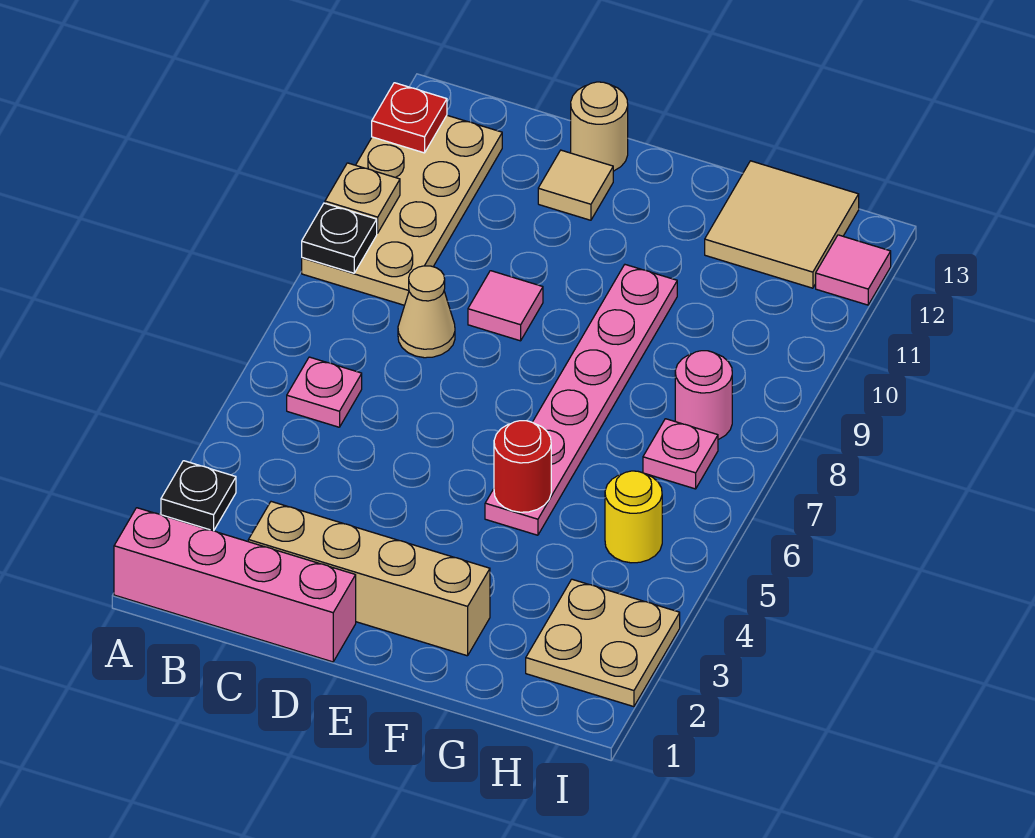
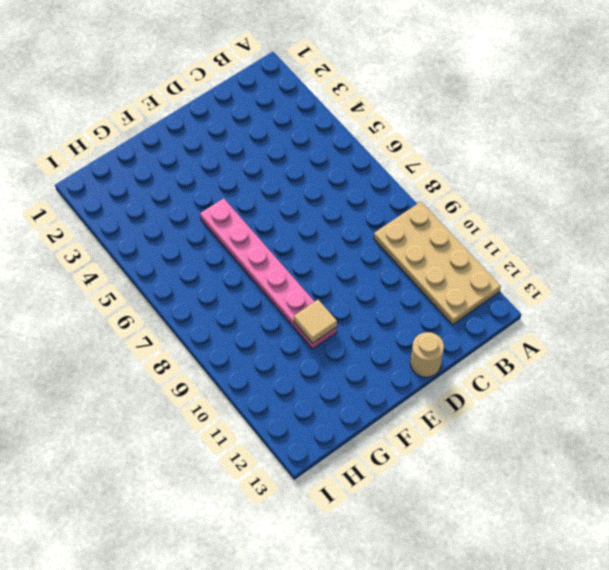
tan tile F10 level 2 -> tan tile D12 level 1
none -> pink brick A1:D1 level 1
none -> black plate A3 level 1
none -> pink plate B6 level 1

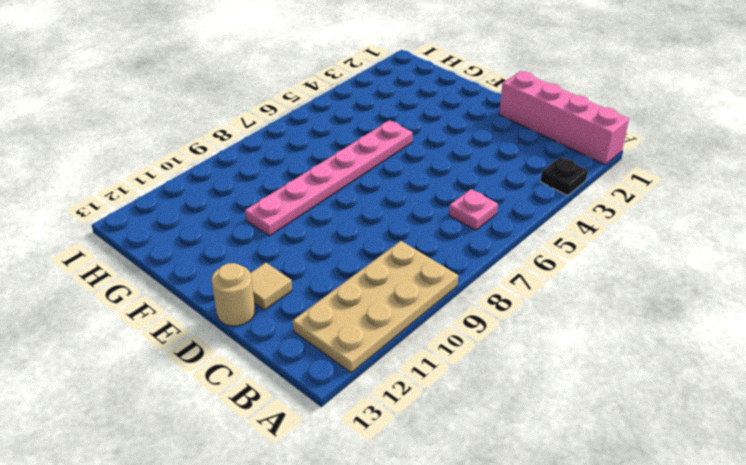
none -> tan brick C2:F2 level 1
none -> tan cone C8 level 1
none -> pink tile D9 level 1

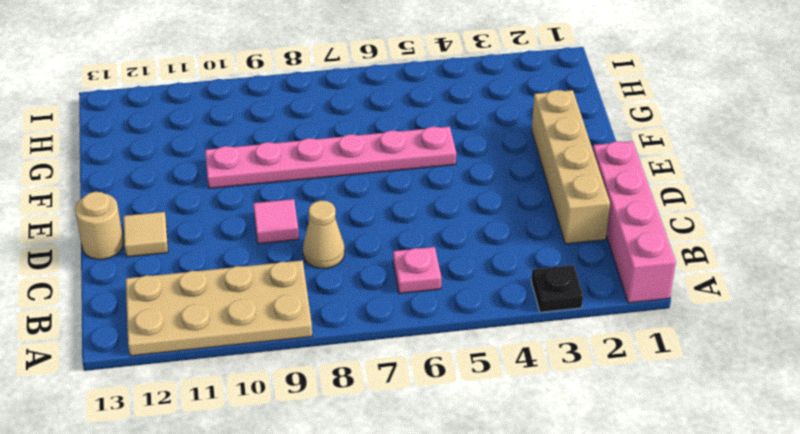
none -> tan tile G12:H13 level 1
none -> tan plate H2:I3 level 1
none -> yellow round brick H5 level 1

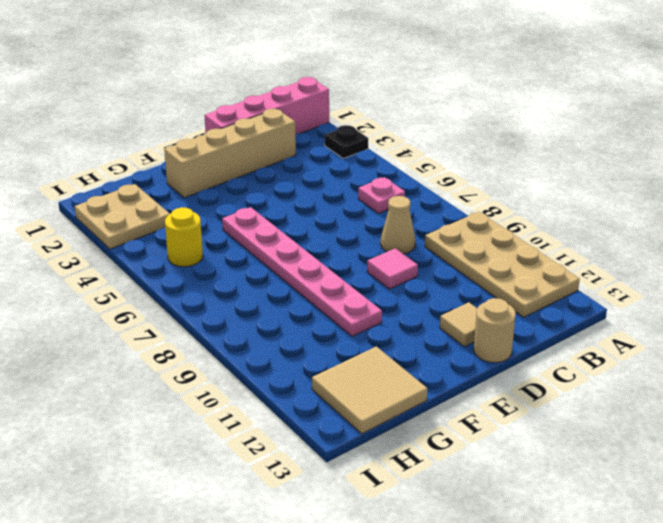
none -> pink plate H7 level 1
none -> pink round brick H8 level 1
none -> pink tile I12 level 1

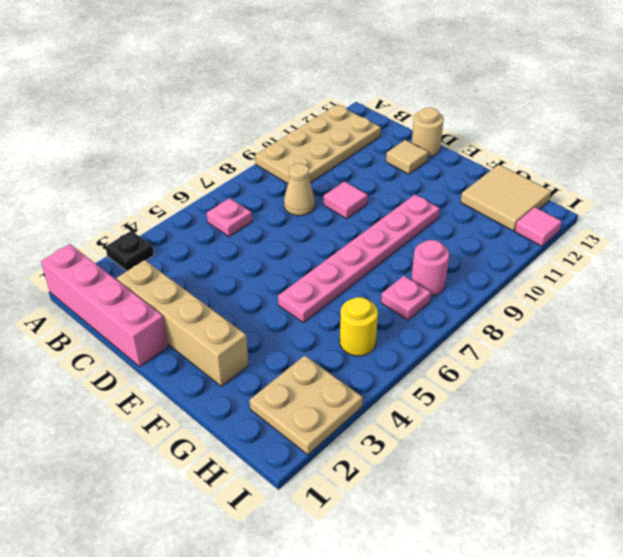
none -> black plate A9 level 2
none -> tan plate A10 level 2
none -> red plate A12 level 2

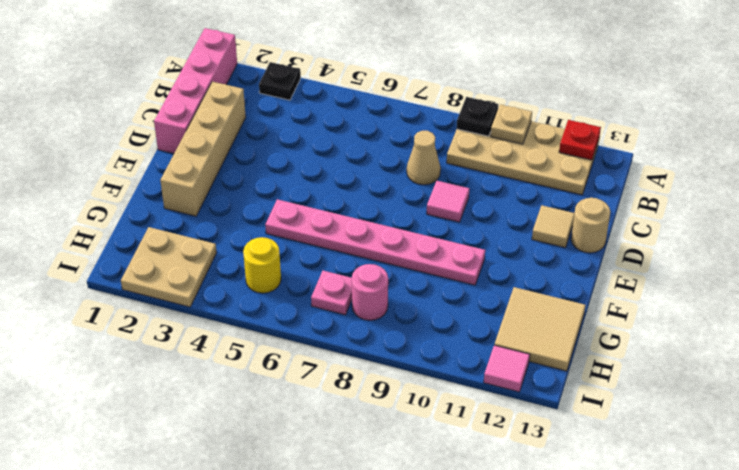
none -> pink plate B6 level 1
none -> red round brick F5 level 2

